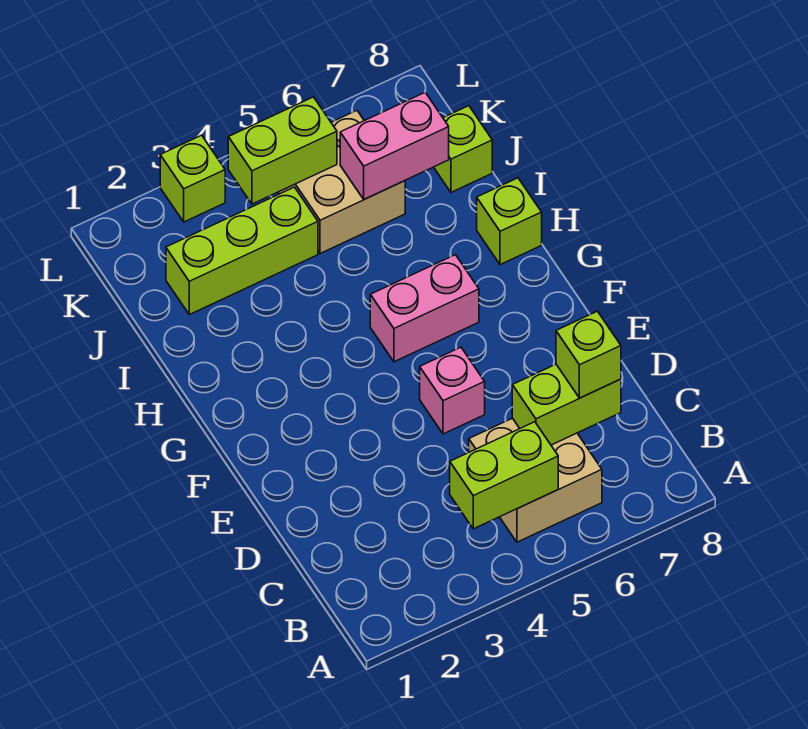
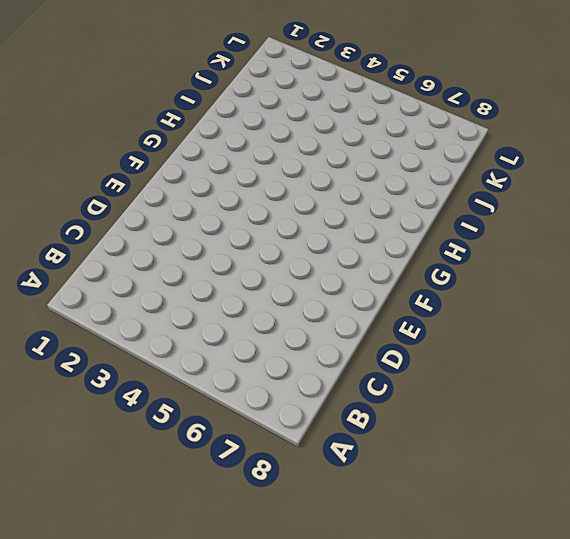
none -> tan brick B5:C6 level 1
none -> pink brick E5 level 1
none -> pink brick G5:G6 level 1

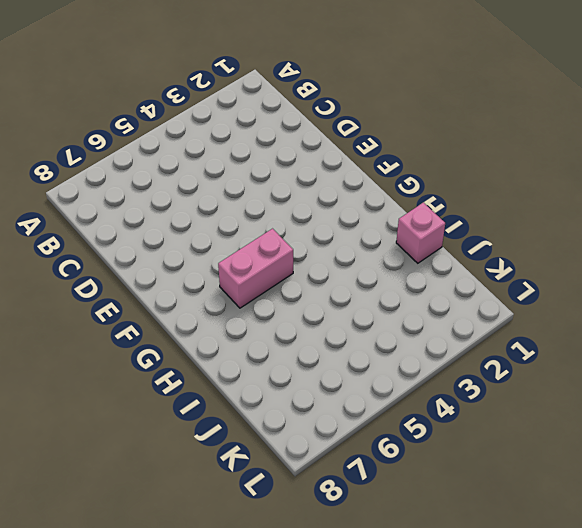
pink brick I1 level 1 -> pink brick E5 level 1
none -> tan brick B5:C6 level 1
none -> lime brick H8 level 1
none -> lime brick J2:J4 level 1

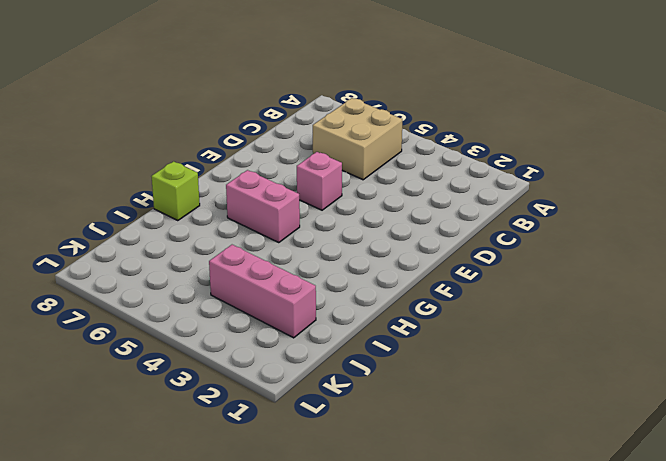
pink brick J2:J4 level 1 -> lime brick J2:J4 level 1
none -> tan brick J5:K6 level 1
none -> lime brick J8 level 1
none -> lime brick L3 level 1

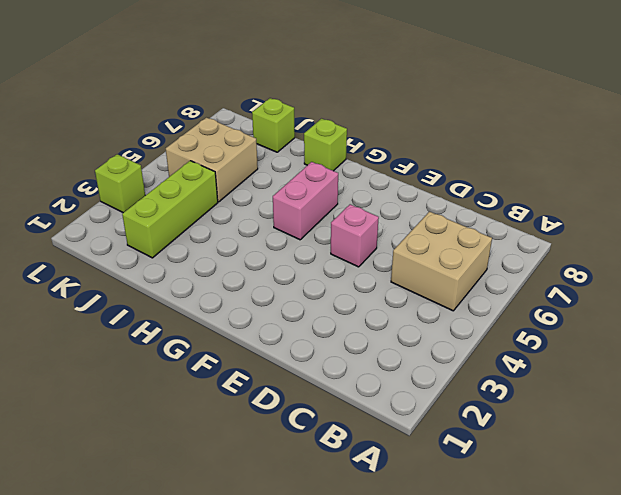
none -> lime brick B4:B5 level 2
none -> lime brick C6:C7 level 2
none -> pink brick J6:J7 level 2

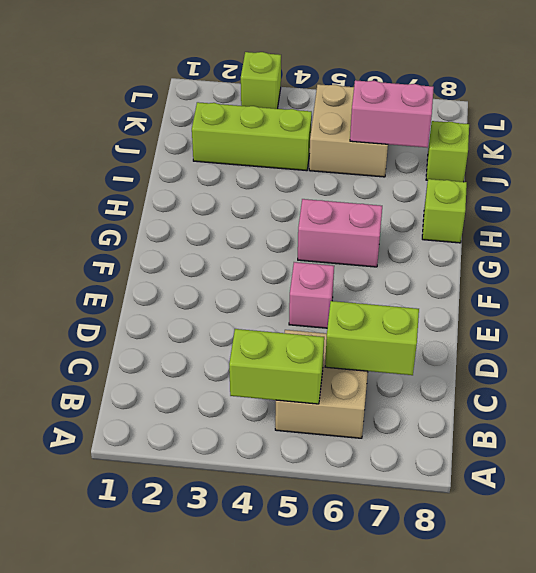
none -> lime brick K4:K5 level 2
none -> lime brick C7 level 3

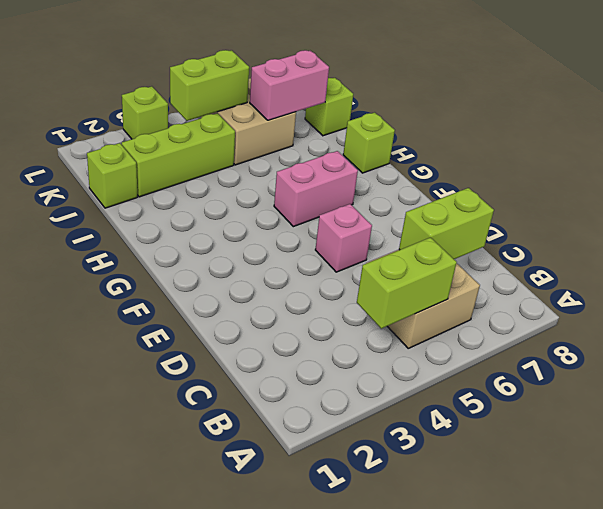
lime brick J1 level 1 -> lime brick C7 level 3

